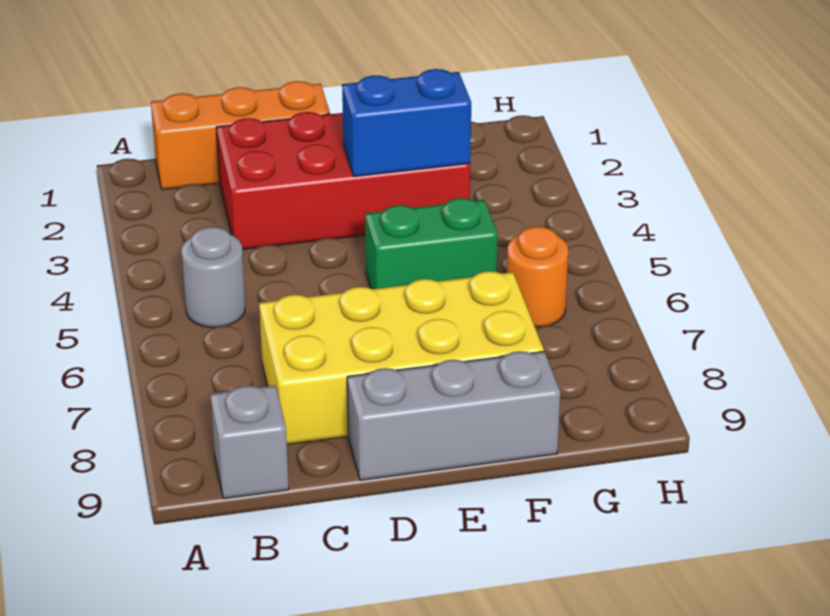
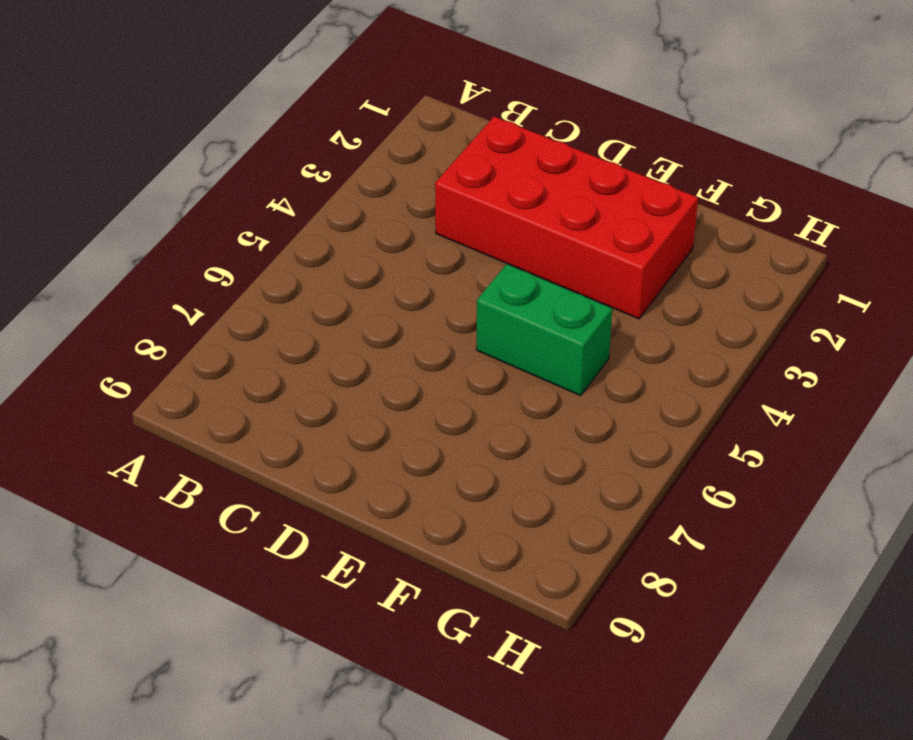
none -> orange brick B1:D1 level 1
none -> grey round brick B5 level 1

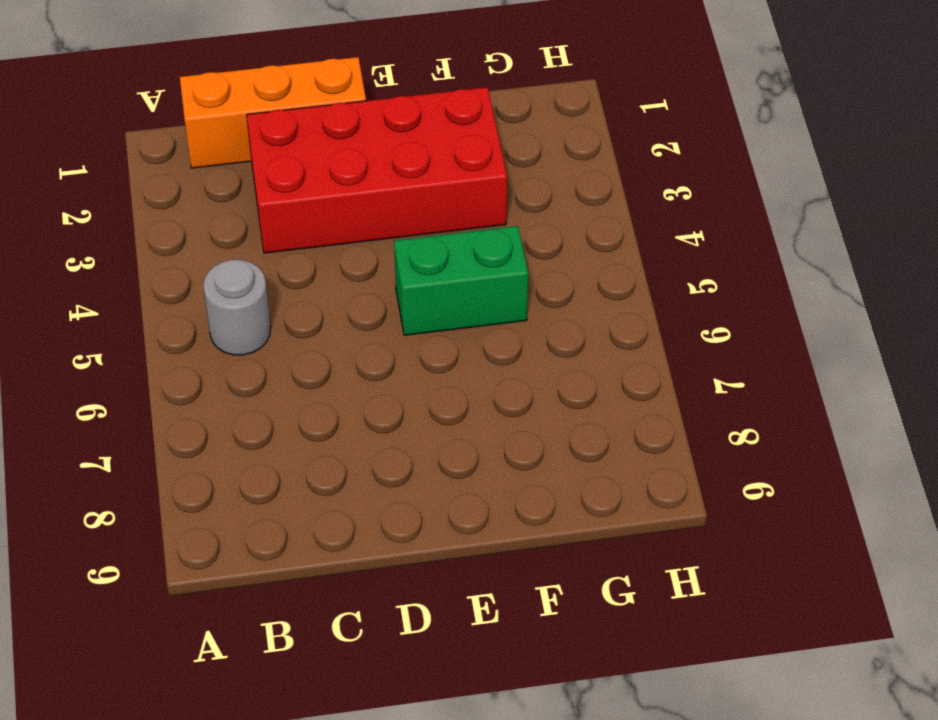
none -> grey brick B9 level 1
none -> yellow brick C7:F8 level 1

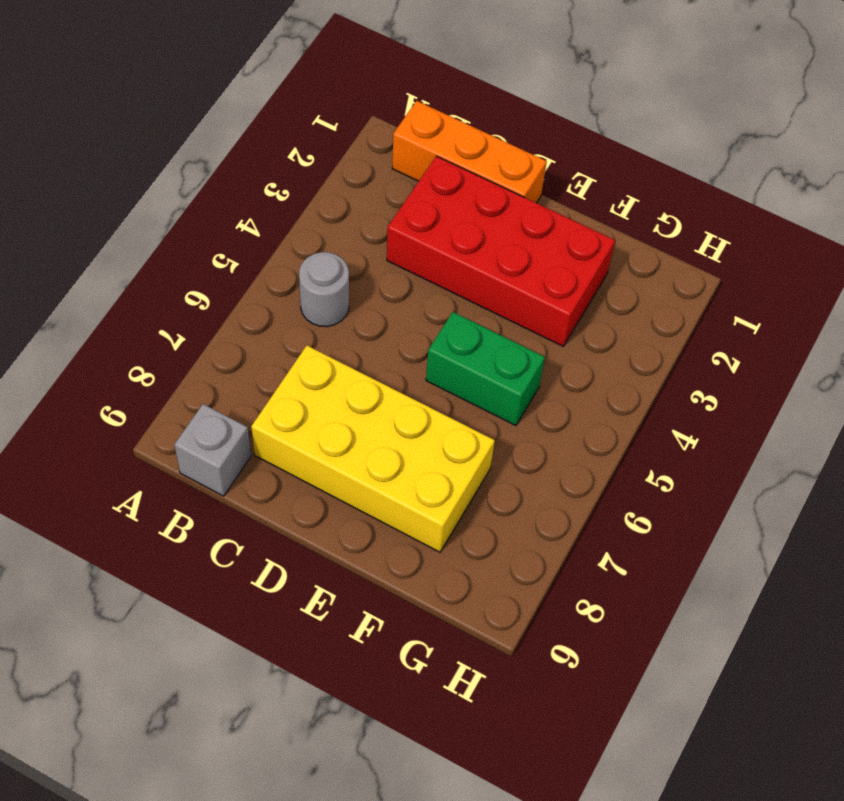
none -> grey brick D9:F9 level 1
none -> orange round brick G6 level 1

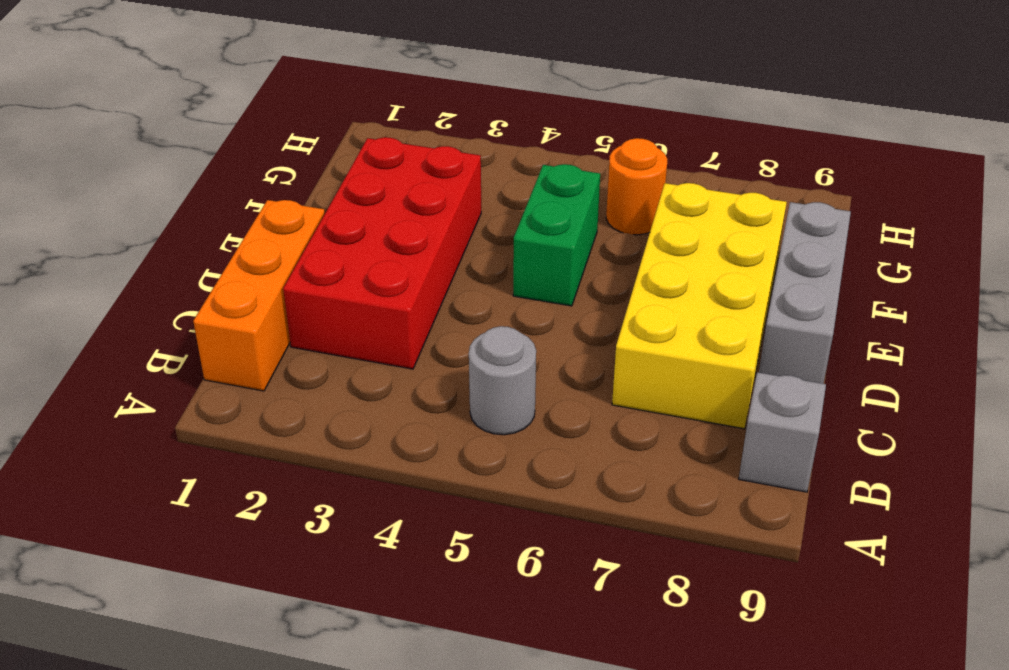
none -> blue brick E3:F3 level 2

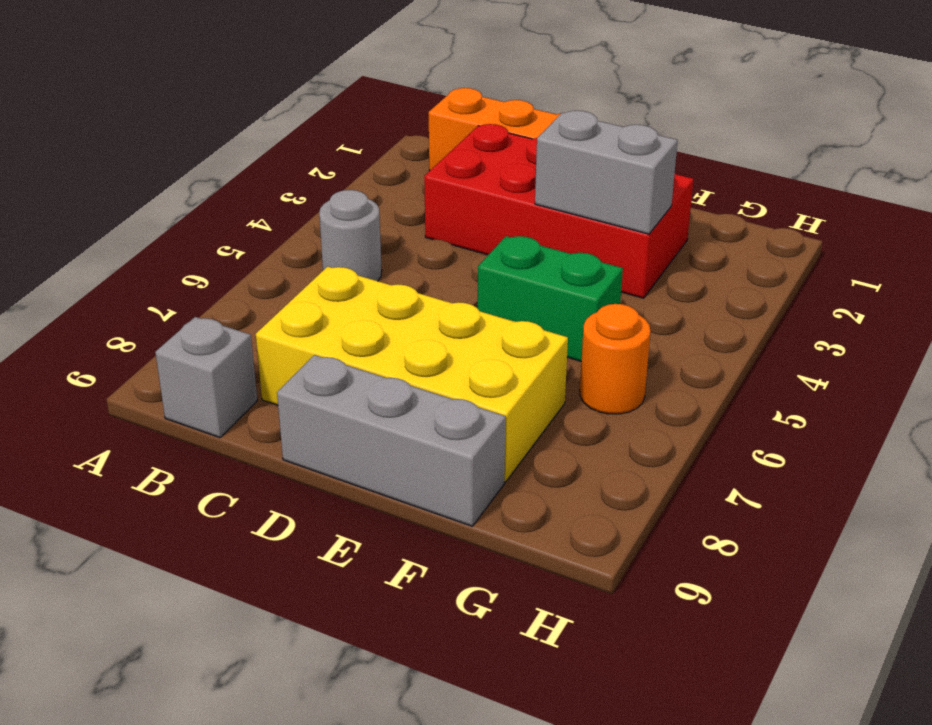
grey brick E3:F3 level 2 -> blue brick E3:F3 level 2

